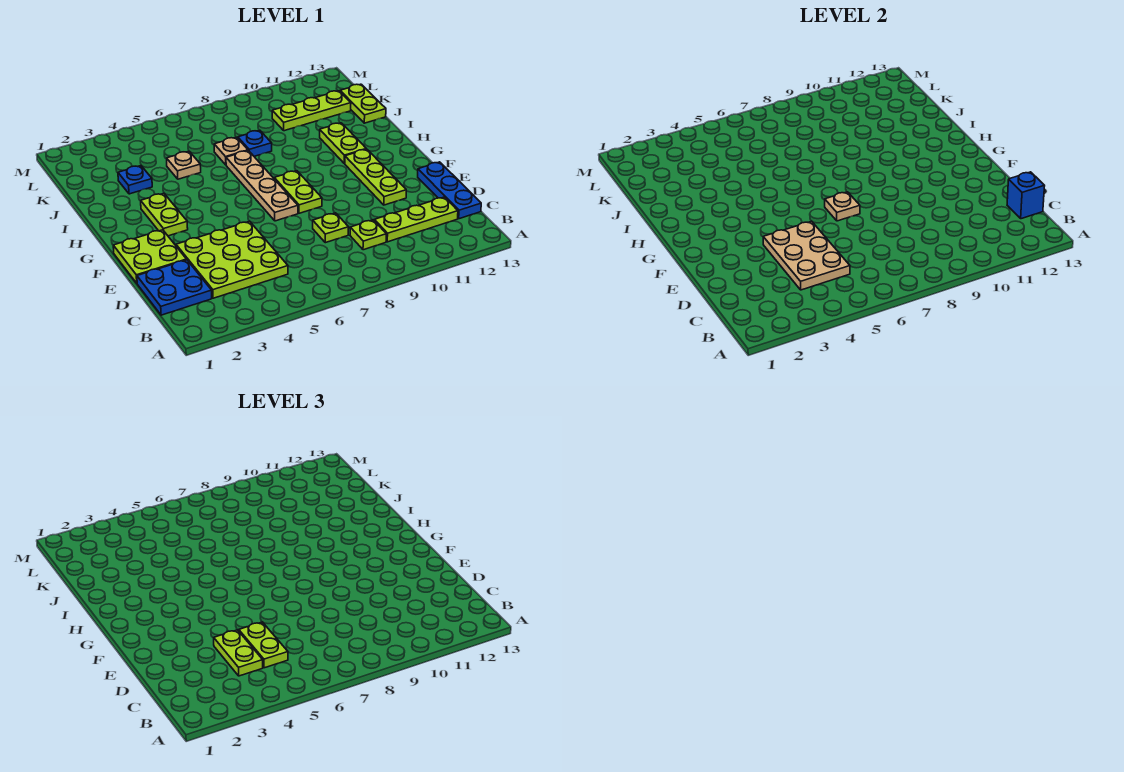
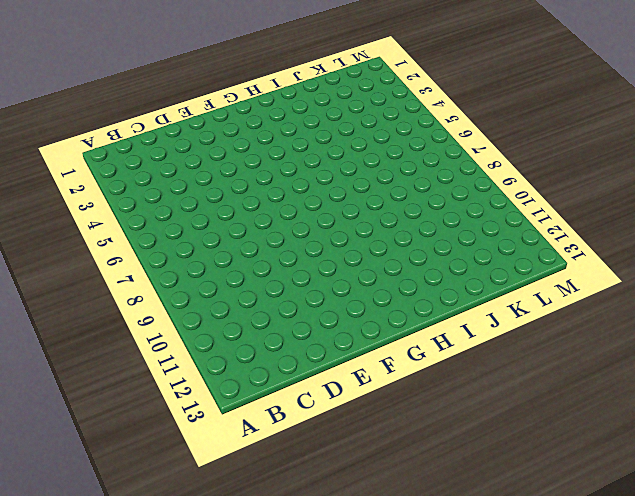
none -> blue plate C1:D2 level 1
none -> lime plate C3:E5 level 1
none -> lime plate C9 level 1

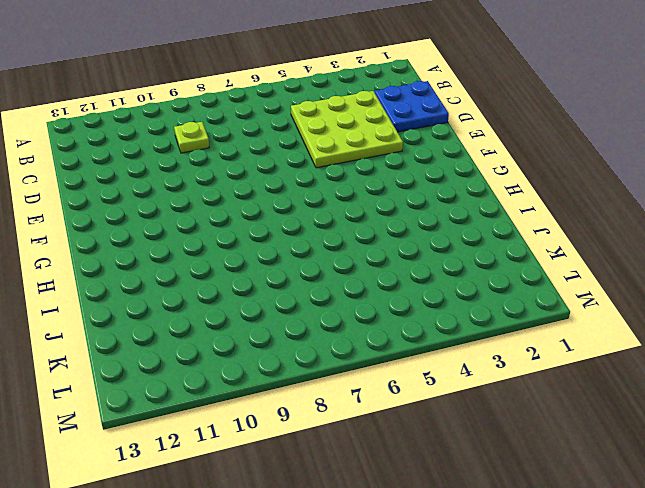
none -> lime plate C10:C12 level 1
none -> blue plate C13:E13 level 1
none -> lime plate D8 level 1

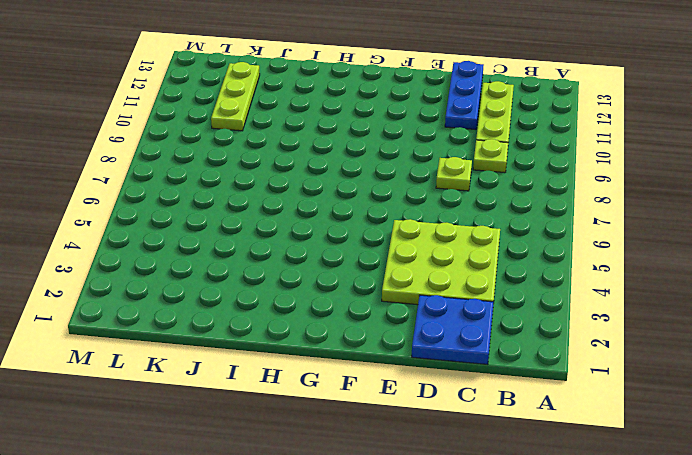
blue plate D11:D13 level 1 -> blue plate C13:E13 level 1
none -> lime plate E1:F2 level 1
none -> lime plate E11:G11 level 1
none -> tan plate F7:I7 level 1

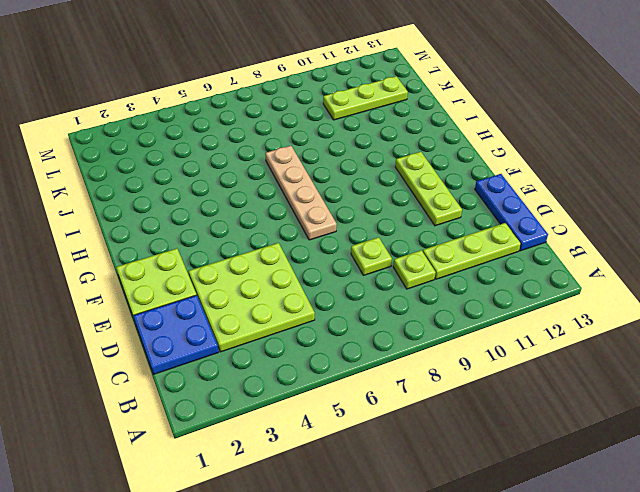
none -> lime plate F8:G8 level 1
none -> lime plate G3:H3 level 1
none -> lime plate H11:I11 level 1

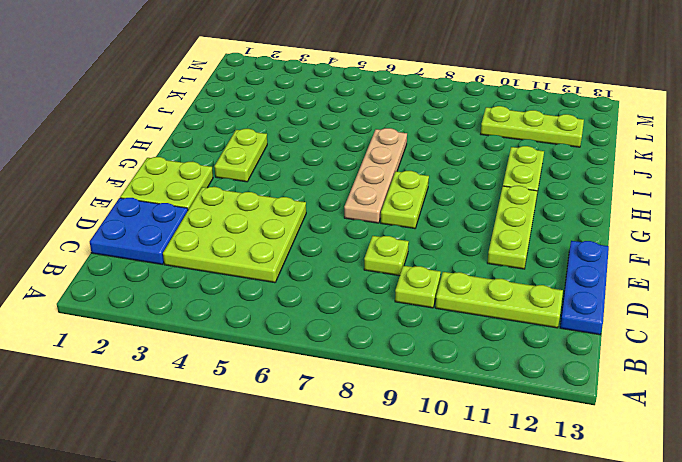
none -> blue plate J3 level 1
none -> tan plate J5 level 1
none -> tan plate J7 level 1

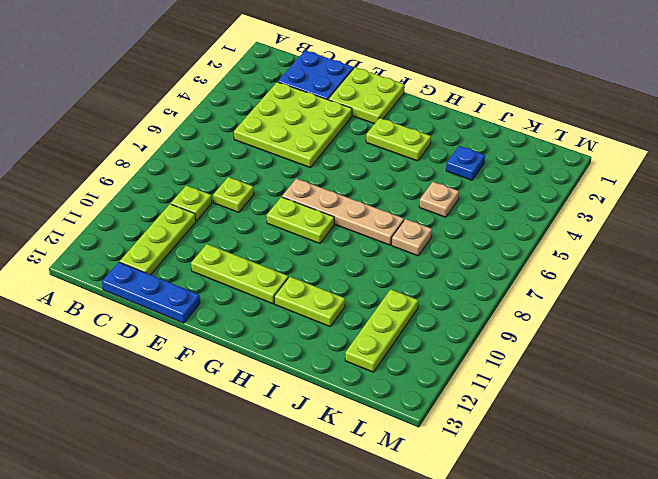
none -> blue plate J8 level 1
none -> lime plate J13:K13 level 1
none -> tan plate C4:E5 level 2

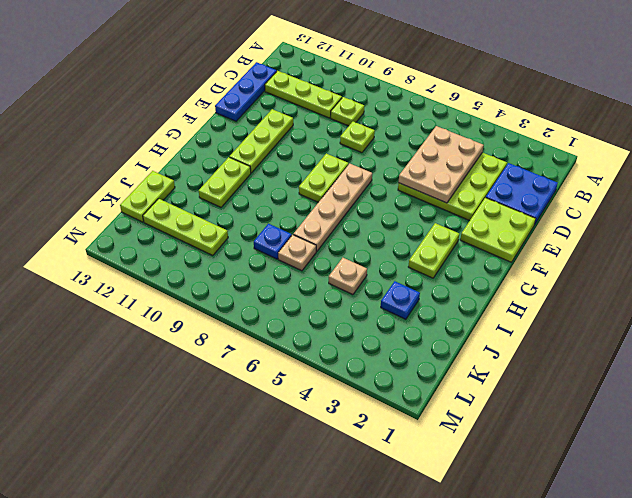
none -> blue brick C13 level 2
none -> tan plate F7 level 2
none -> lime plate C4:D4 level 3

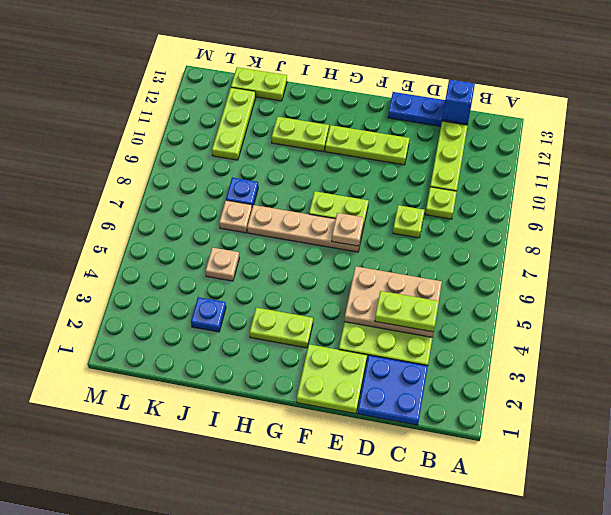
none -> lime plate C5:D5 level 3

